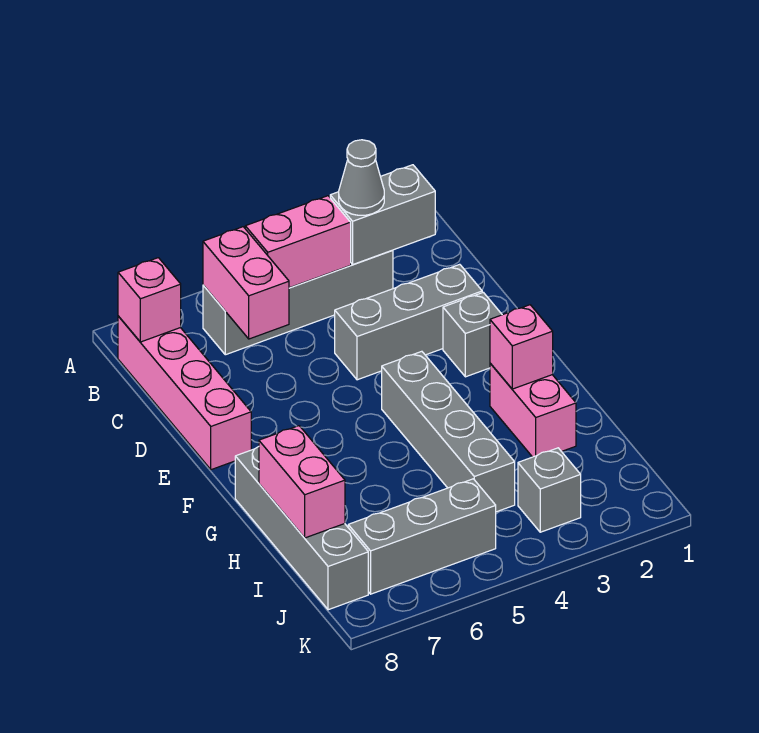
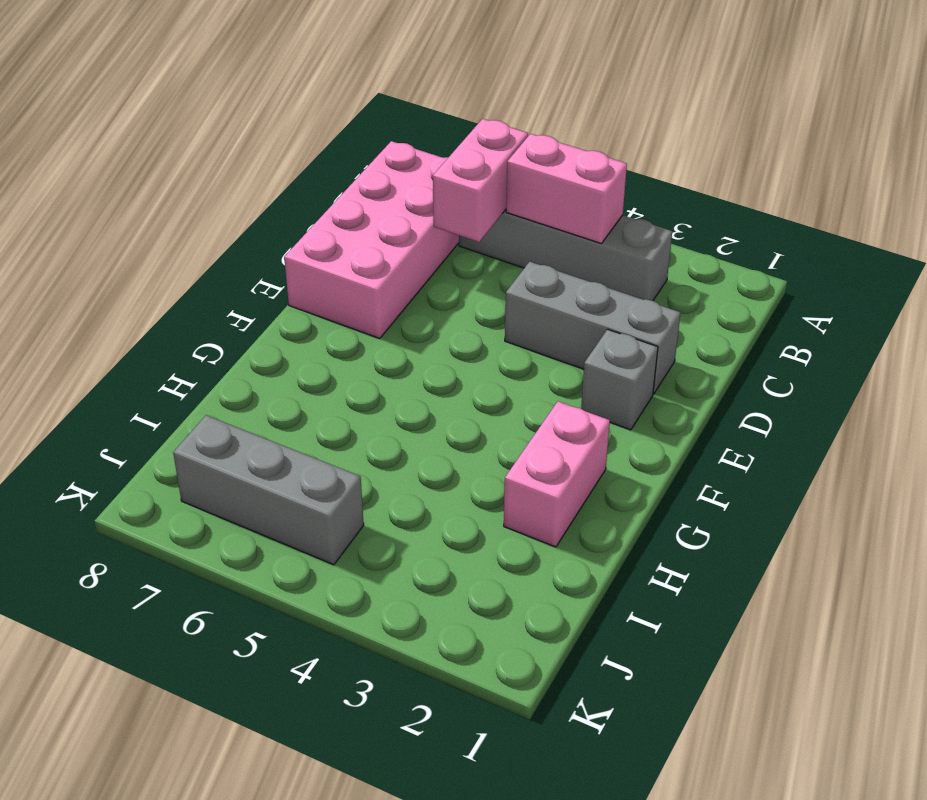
pink brick B7:E8 level 1 -> pink brick B8:E8 level 1
none -> grey brick F4:I4 level 1
none -> grey brick G8:J8 level 1
none -> grey brick J3 level 1

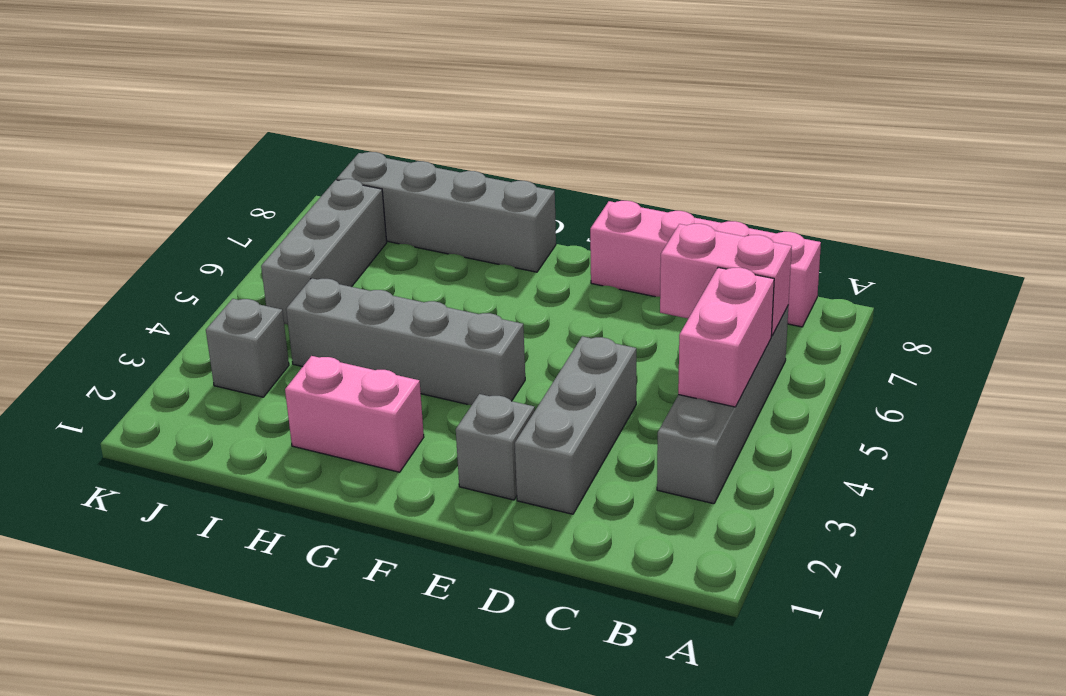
none -> grey brick B2:B3 level 2
none -> pink brick B8 level 2
none -> pink brick G2 level 2

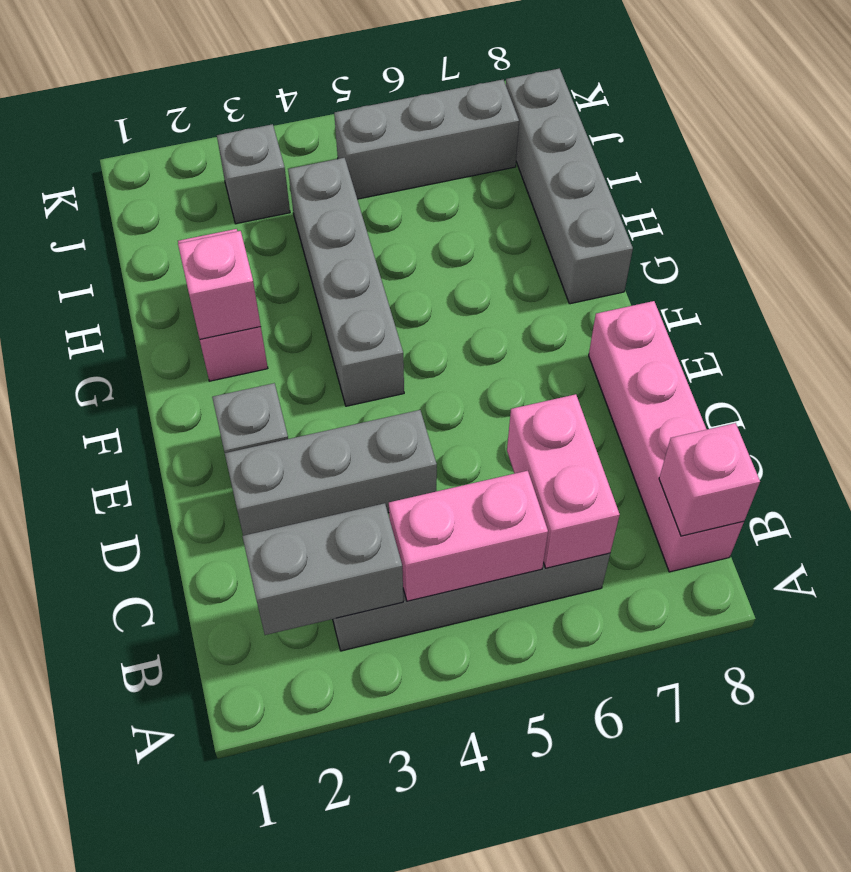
none -> pink brick H8:I8 level 2
none -> grey cone B3 level 3

